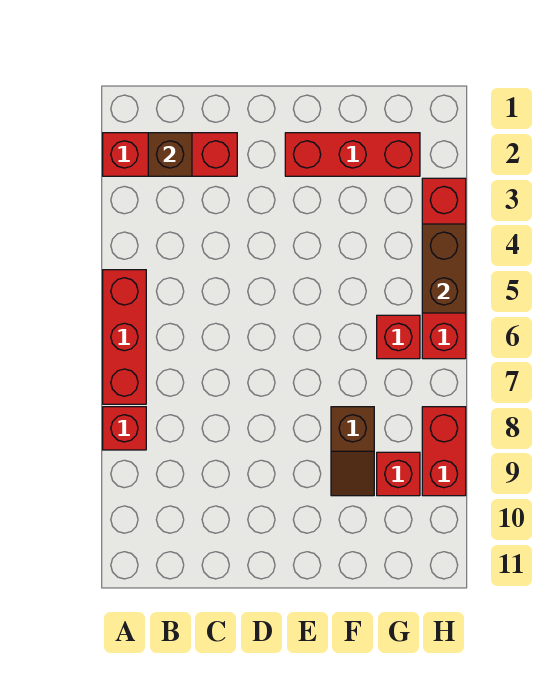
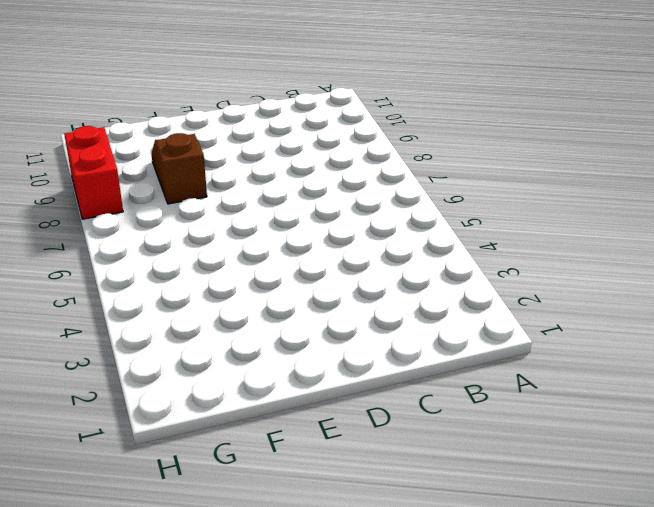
none -> red brick A2:C2 level 1
none -> red brick A5:A7 level 1

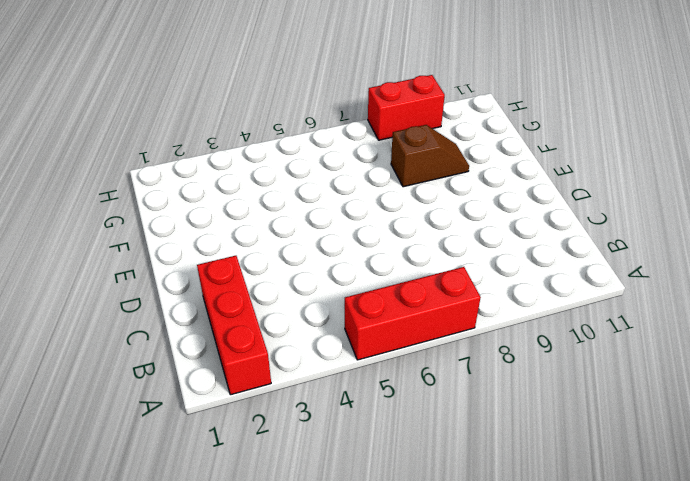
none -> red brick A8 level 1
none -> red brick E2:G2 level 1

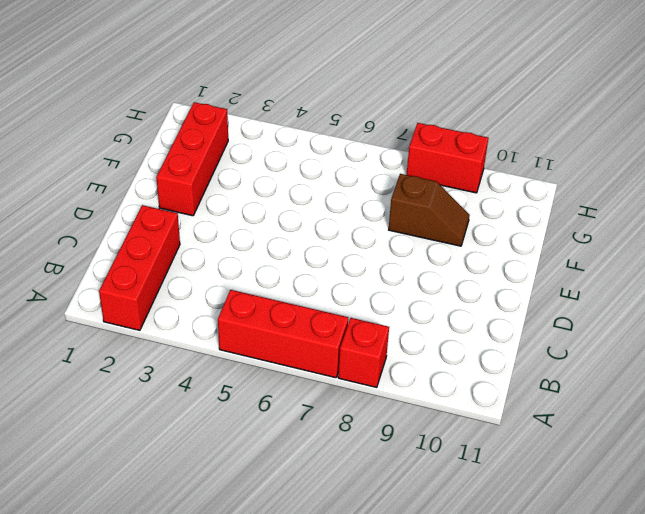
none -> red brick G6 level 1
none -> red brick G9 level 1

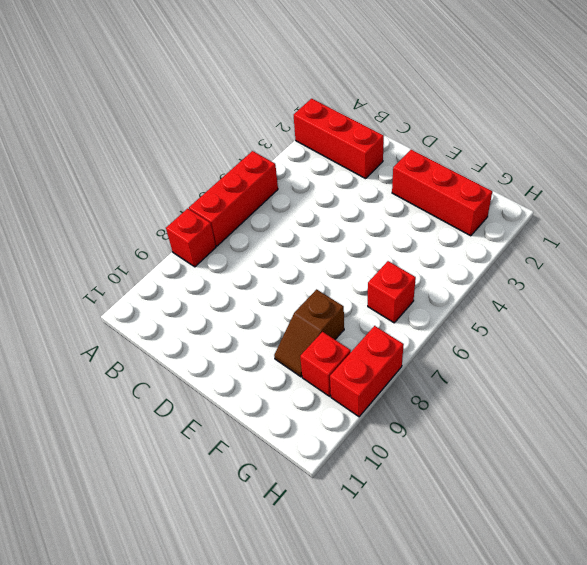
none -> red brick H3:H6 level 1
none -> brown brick B2 level 2

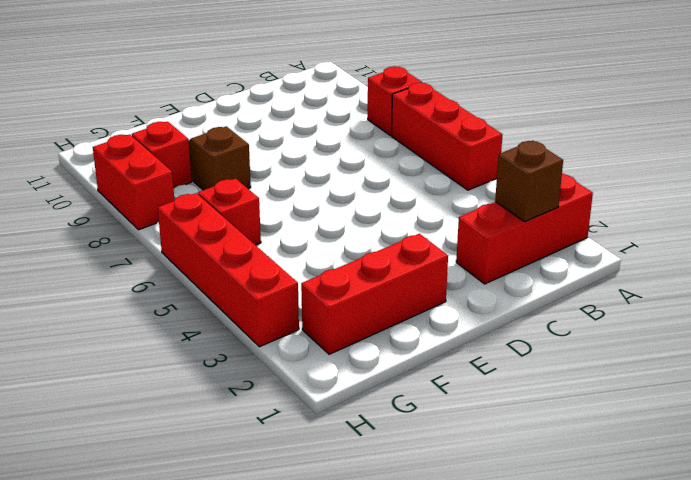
none -> brown brick H4:H5 level 2

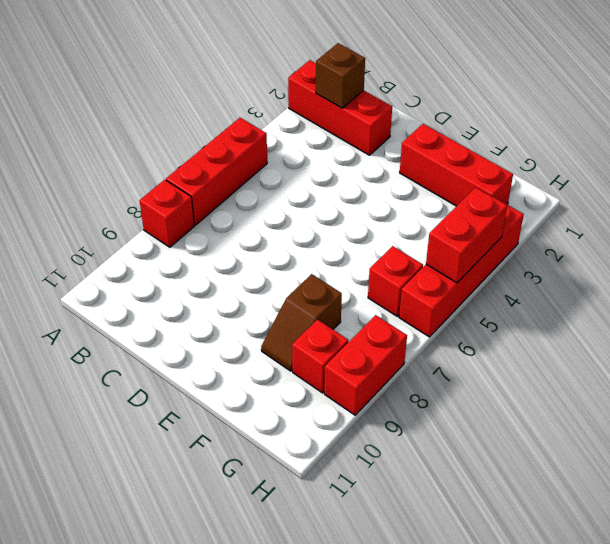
red brick H4:H5 level 2 -> brown brick H4:H5 level 2

